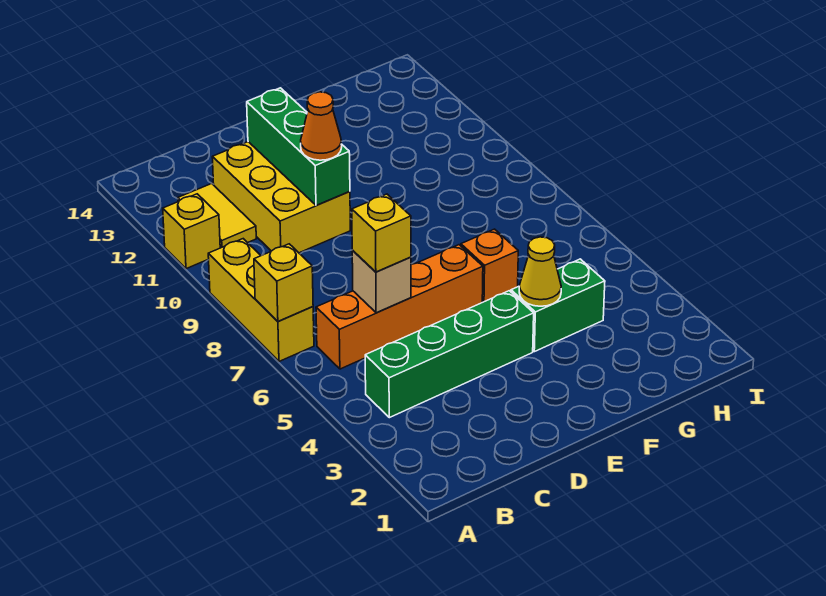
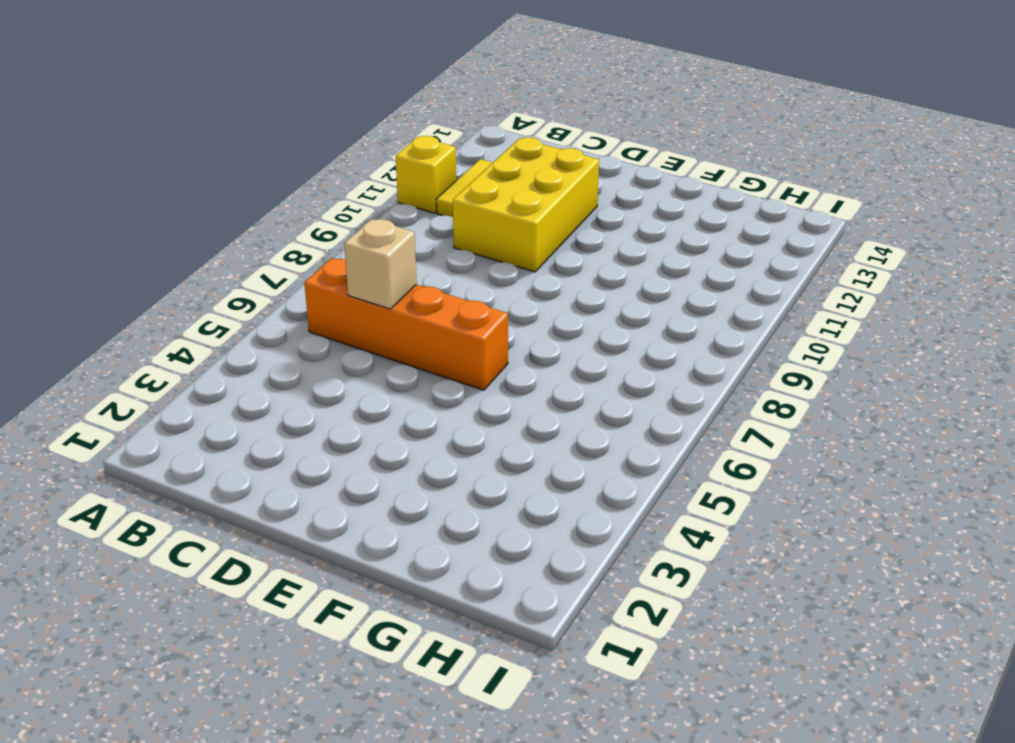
none -> yellow brick A7:A9 level 1
none -> green brick B4:E4 level 1
none -> green brick F4:G4 level 1

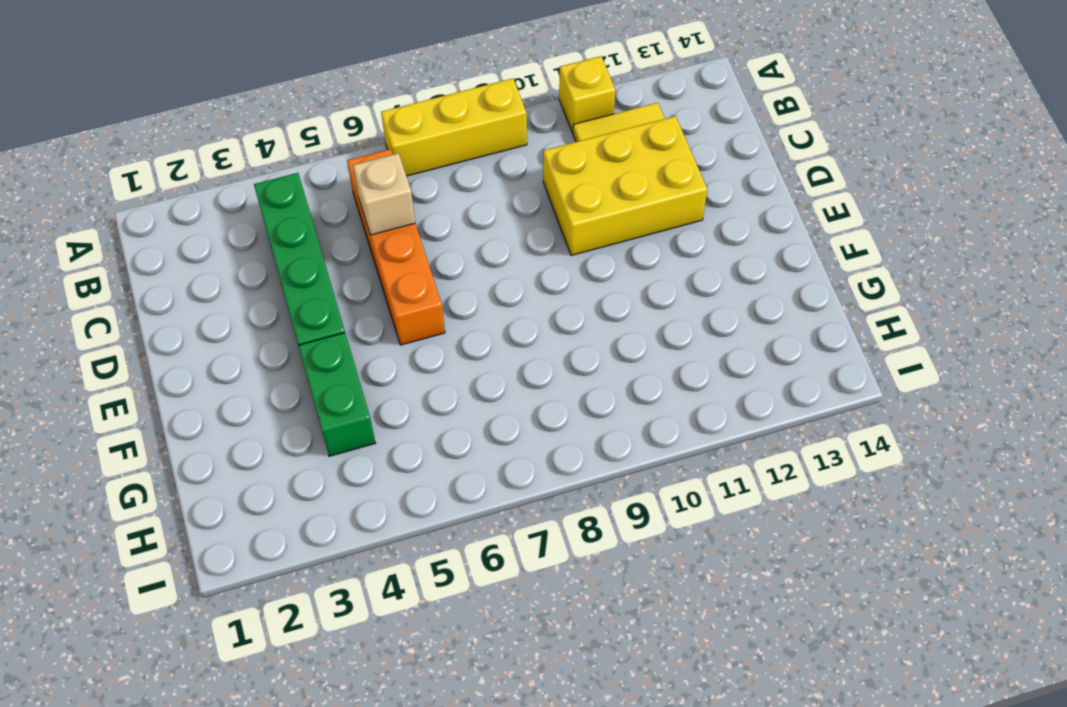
none -> orange brick F6 level 1
none -> yellow brick A7 level 2
none -> green brick D10:D12 level 2

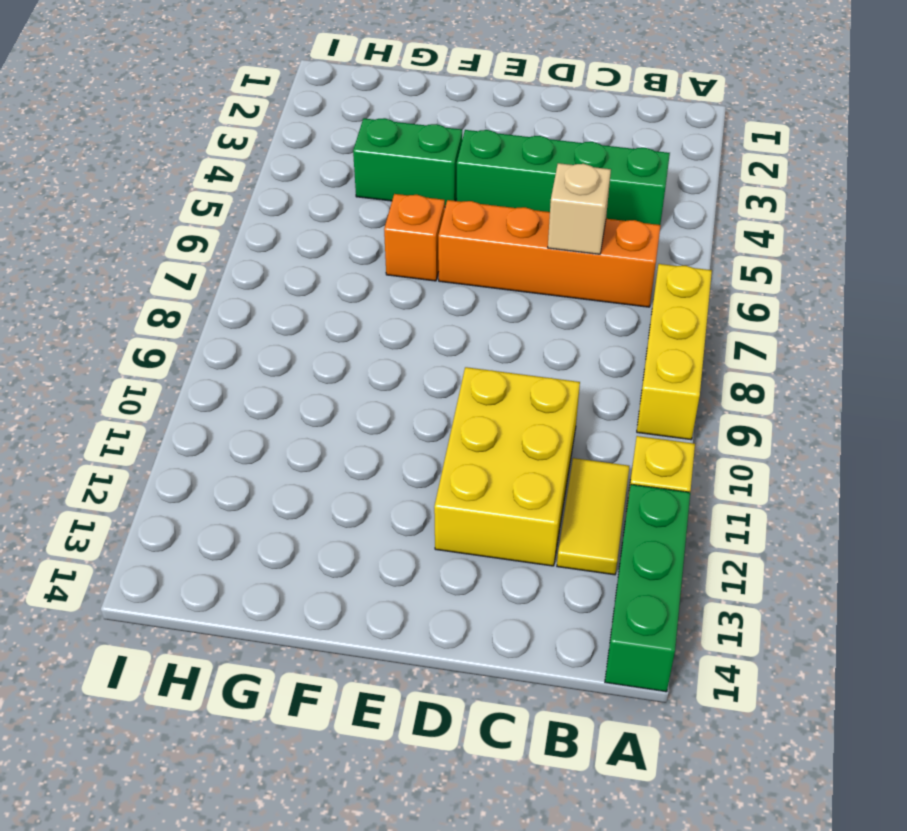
green brick A12:A14 level 1 -> green brick D10:D12 level 2
none -> yellow brick A7 level 2
none -> yellow cone F4 level 2
none -> yellow brick C6 level 3

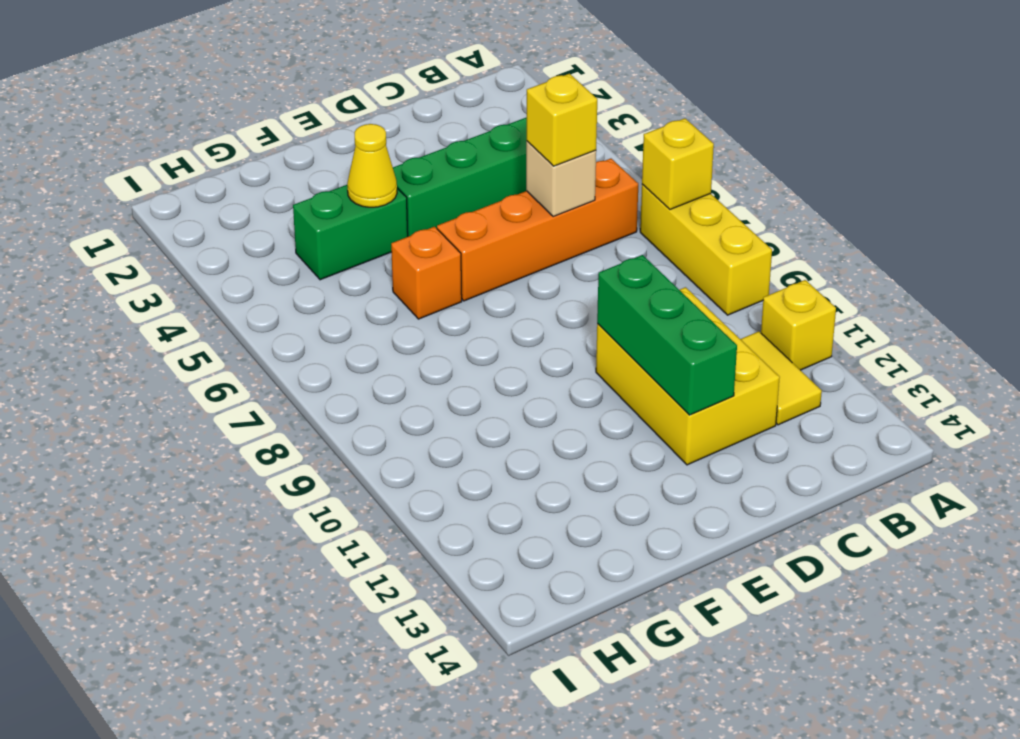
none -> orange cone D10 level 3

